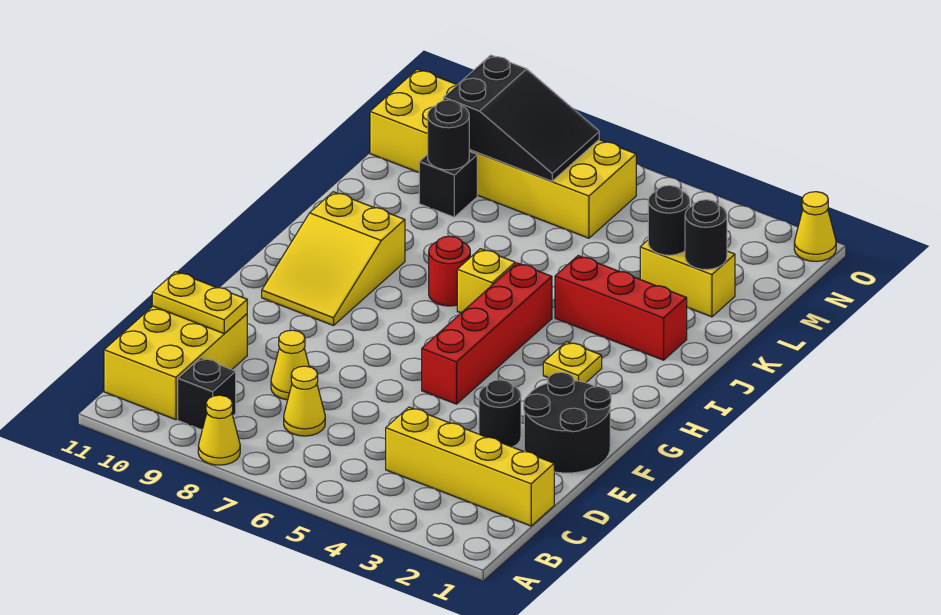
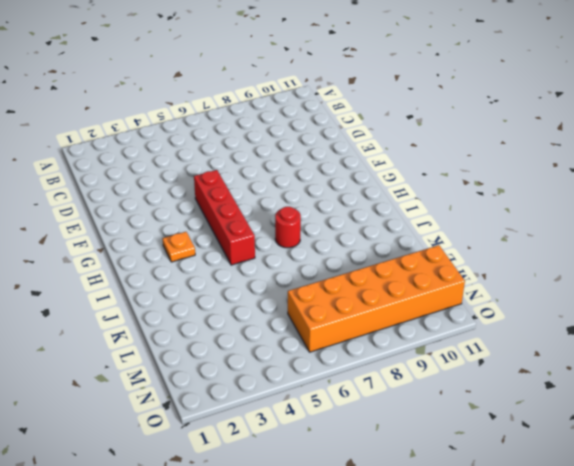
orange plate H3 level 1 -> yellow plate H3 level 1
orange brick M6:N11 level 1 -> yellow brick M6:N11 level 1
none -> yellow cone A8 level 1
none -> black brick B9 level 1
none -> yellow brick B10:D11 level 1

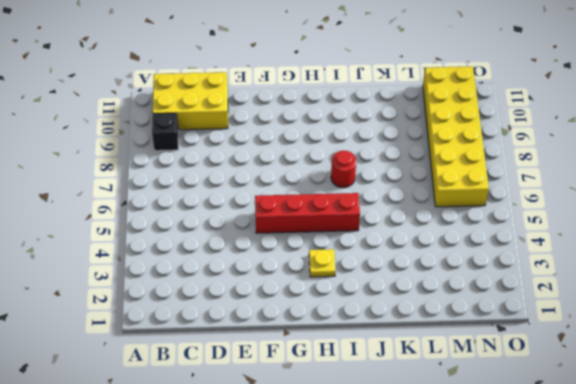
none -> yellow cone A8 level 1
none -> yellow brick C1:C4 level 1
none -> yellow cone C7 level 1

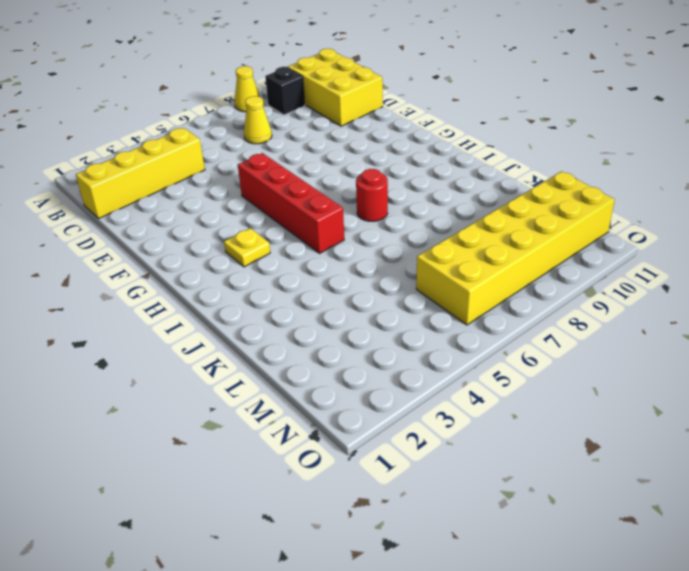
none -> yellow cone D8 level 1
none -> black round brick E1:F2 level 1
none -> black round brick E3 level 1

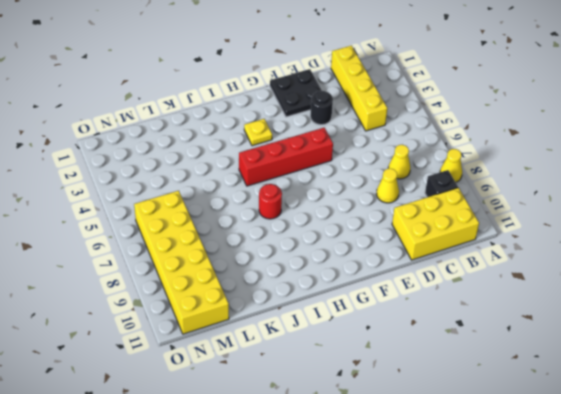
black plate E1:F2 level 1 -> black round brick E1:F2 level 1
none -> yellow slope G9:I10 level 1 top I
none -> yellow brick I6 level 1
none -> red brick J2:J4 level 1

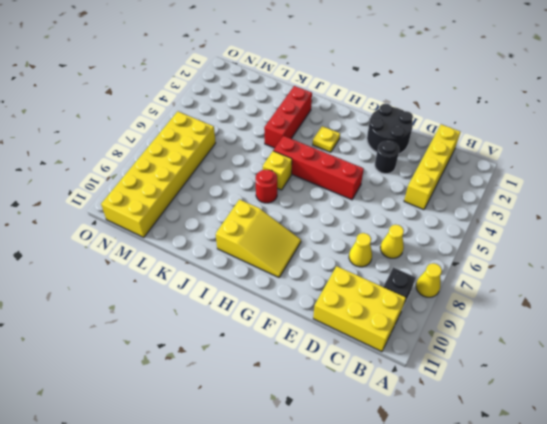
none -> yellow brick L2:L3 level 1
none -> black brick L9 level 1
none -> yellow cone O1 level 1

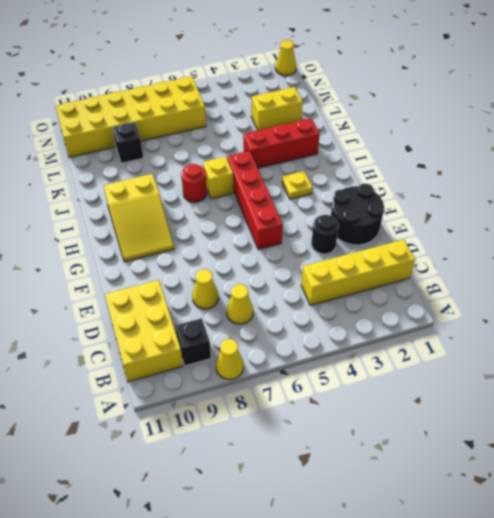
none -> yellow plate D10:D11 level 2
none -> black round brick L2 level 2
none -> black round brick L3 level 2

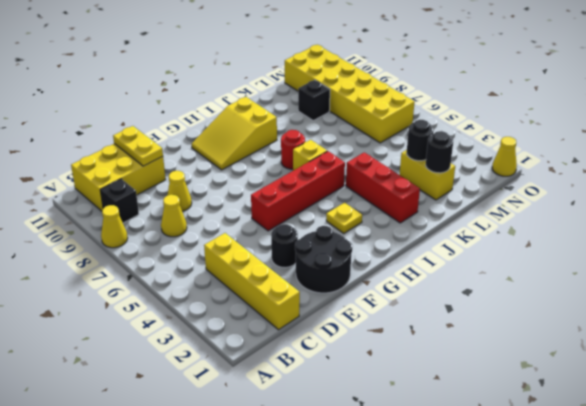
none -> black round brick L9 level 2
none -> black slope M7:N9 level 2 top 9

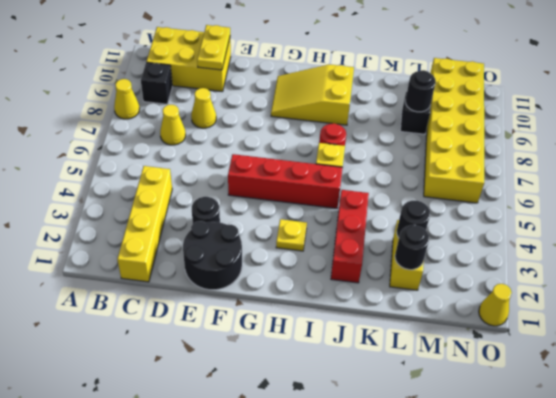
none -> black slope M7:N9 level 2 top 9

